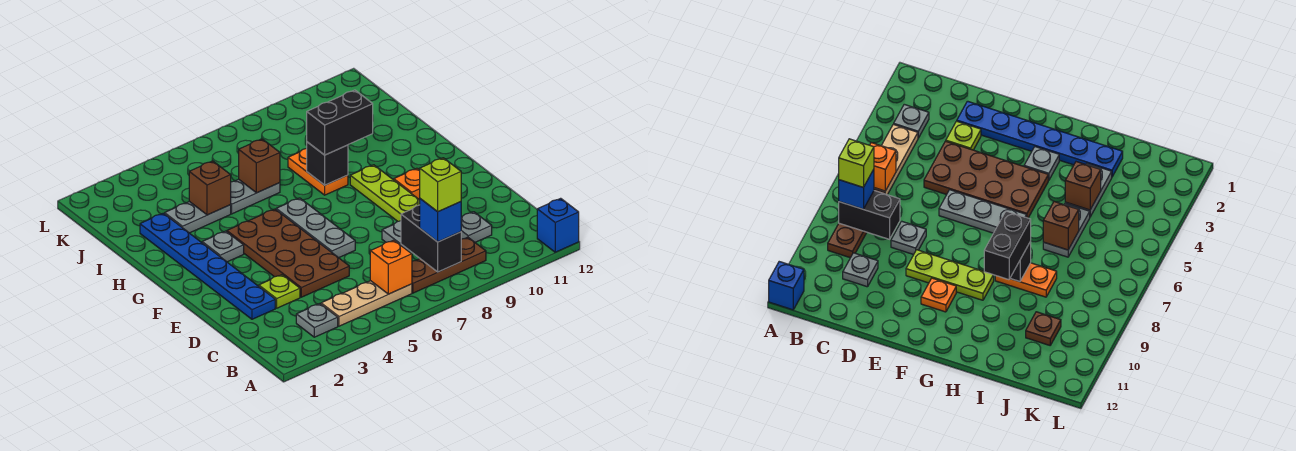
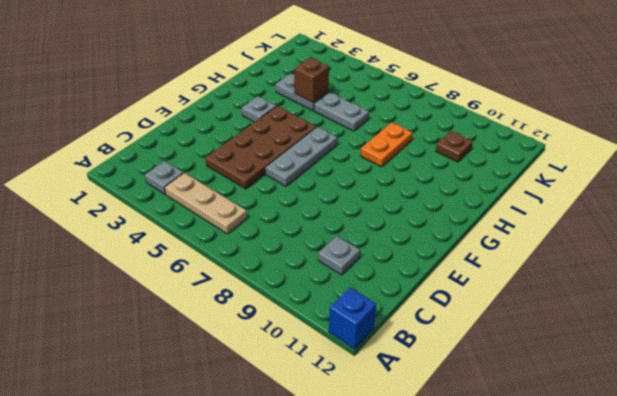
none -> brown plate B7:B9 level 1
none -> blue plate D2:I2 level 1
none -> lime plate D3 level 1

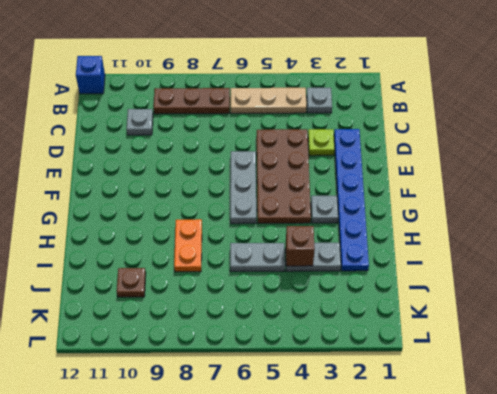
none -> grey plate D8 level 1
none -> lime plate E9:G9 level 1
none -> orange plate F10 level 1

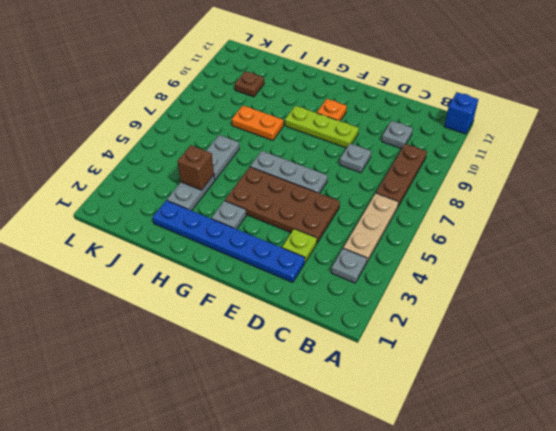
none -> orange brick B6 level 2
none -> black brick B8:C8 level 2
none -> black brick H8 level 2

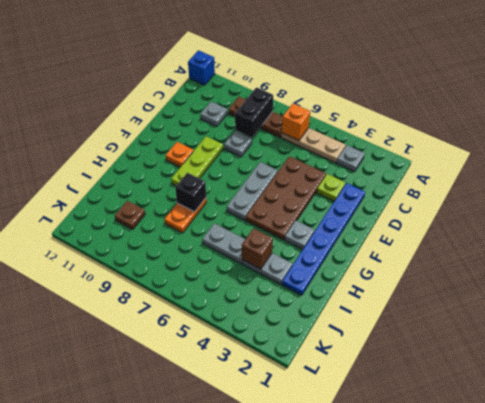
none -> brown brick I6 level 2
none -> blue brick B8 level 3
none -> black brick H8:H9 level 3

